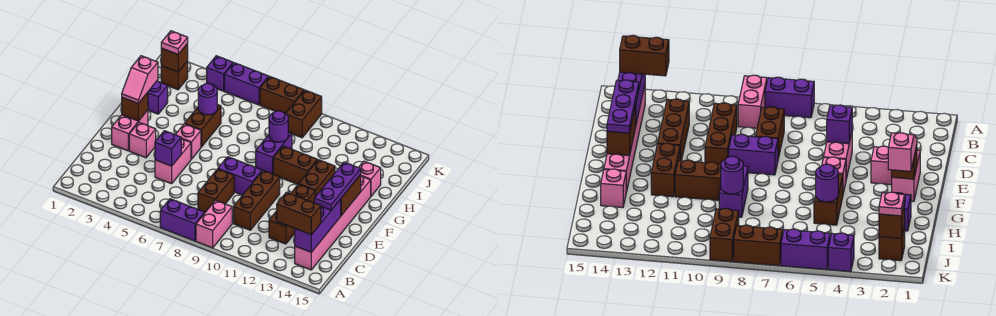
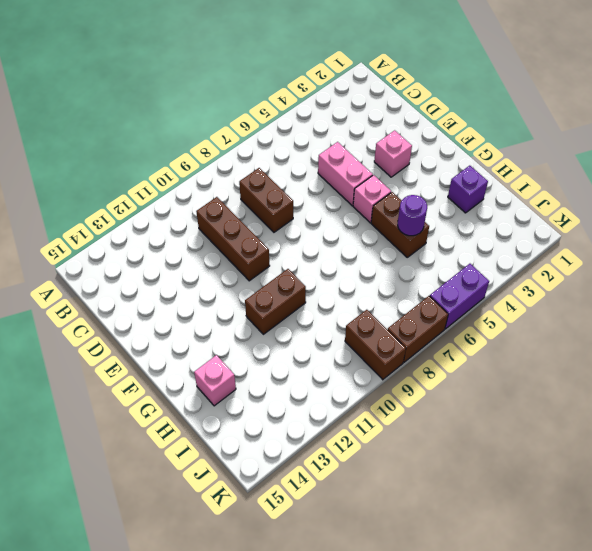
none -> purple brick A7:A8 level 1
none -> pink brick A9:B9 level 1
none -> pink brick B14:G14 level 1
none -> brown brick C12:E12 level 1

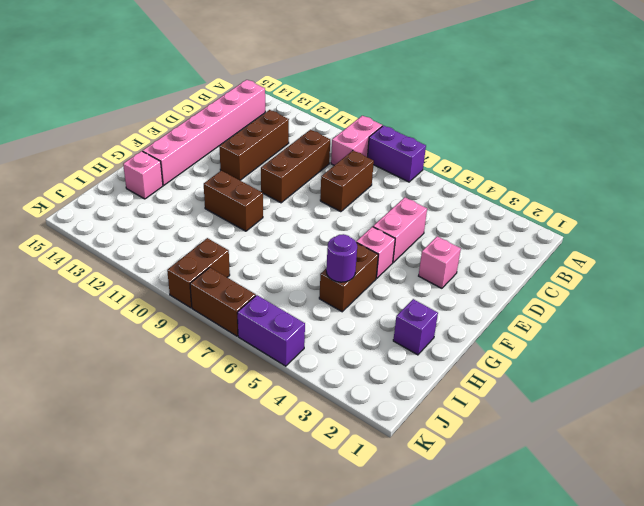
none -> pink brick E2:F2 level 1
none -> purple brick E8:E9 level 1
none -> brown brick F12:G12 level 1
none -> purple brick G9:H9 level 1

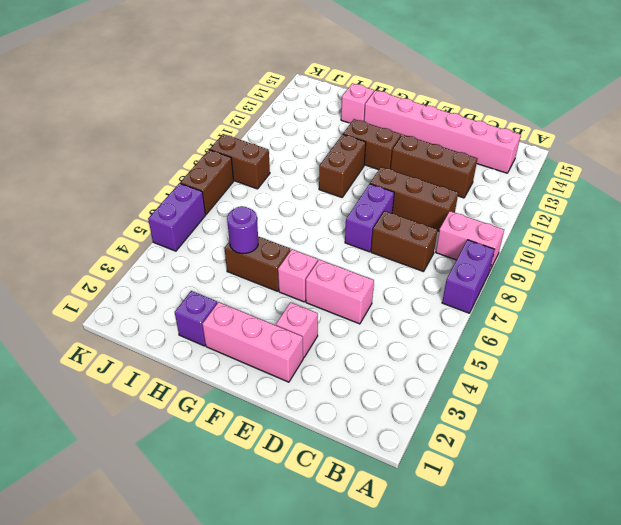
pink brick E2:G2 level 1 -> pink brick E2:F2 level 1
none -> purple brick G9:H9 level 1
none -> brown brick J2 level 1
none -> purple brick K4 level 1
none -> purple brick B14:D14 level 2

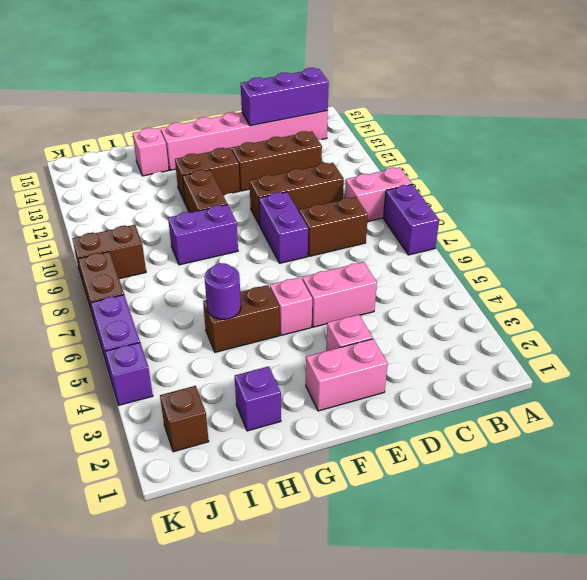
none -> purple brick D5 level 2
none -> brown brick E14:F14 level 2
none -> brown brick F2 level 2
none -> purple round brick H9 level 2

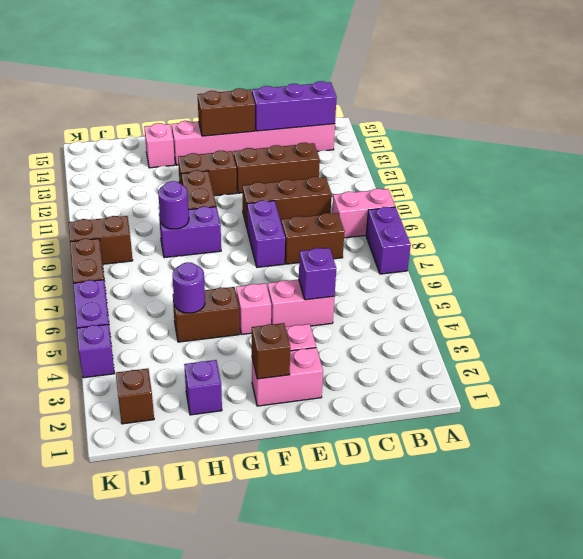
none -> brown brick J2 level 2
none -> brown brick B13:B14 level 3
none -> purple plate D14:F14 level 3
none -> pink slope F2:G2 level 3 top G

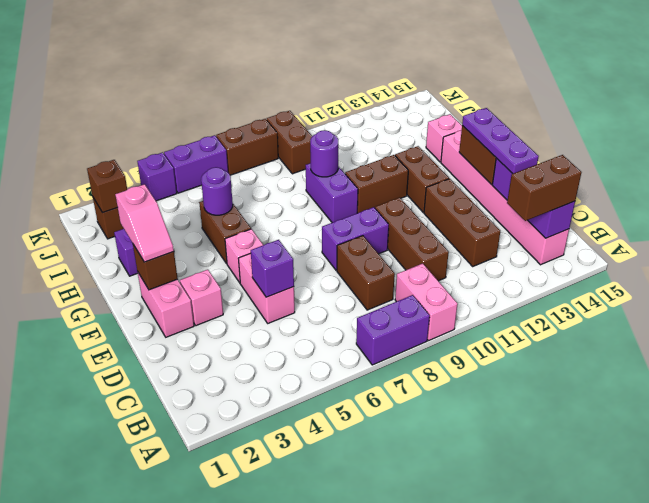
none -> pink plate J2 level 3

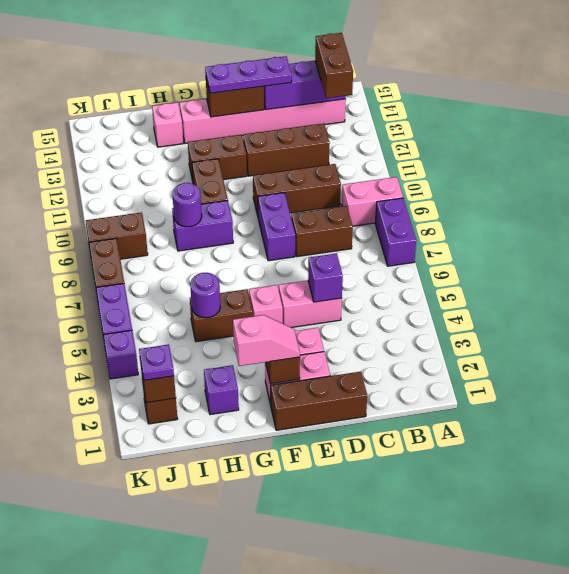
brown brick D1:F1 level 1 -> none
purple plate J2 level 3 -> pink plate J2 level 3

